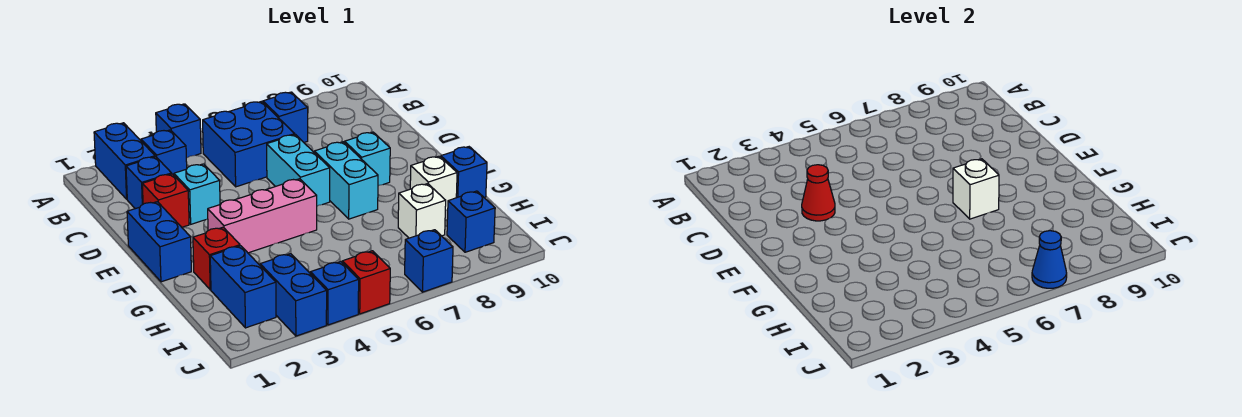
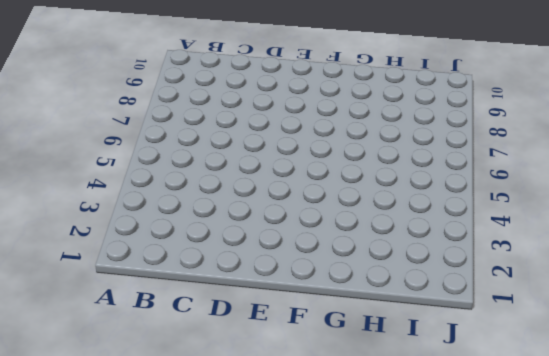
none -> blue brick A2:B2 level 1
none -> blue brick A4 level 1
none -> blue brick B3 level 1

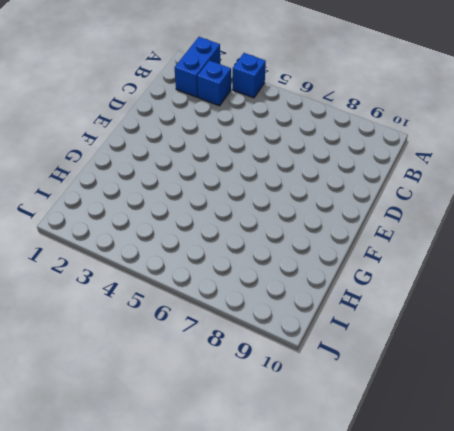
none -> blue brick B5:C6 level 1
none -> blue brick B7 level 1
none -> blue brick C2 level 1

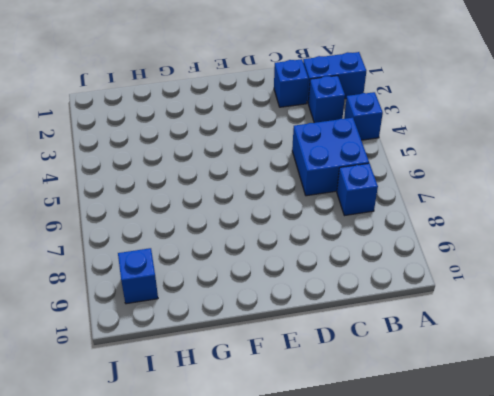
none -> red brick D2 level 1
none -> cyan brick D3 level 1
none -> cyan brick D6:E6 level 1

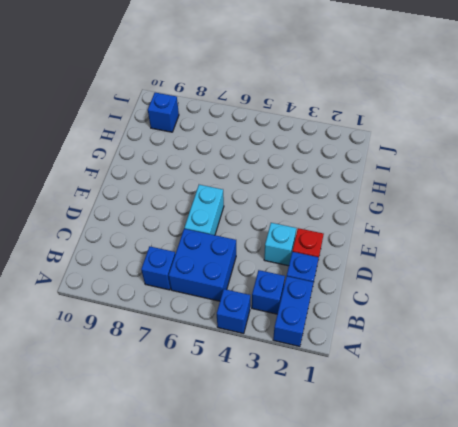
none -> blue brick E1:F1 level 1
none -> cyan brick E7:F7 level 1
none -> cyan brick E8 level 1

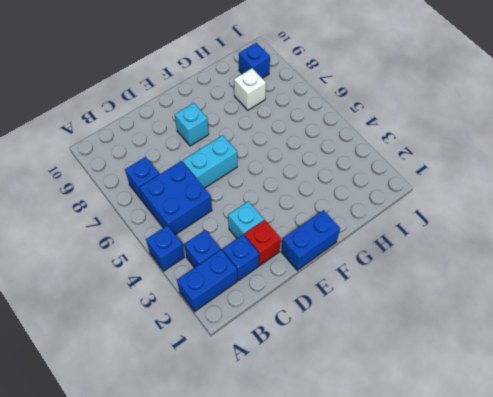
none -> cyan brick E7:F7 level 1
none -> pink brick F3:F5 level 1
none -> red brick G2 level 1

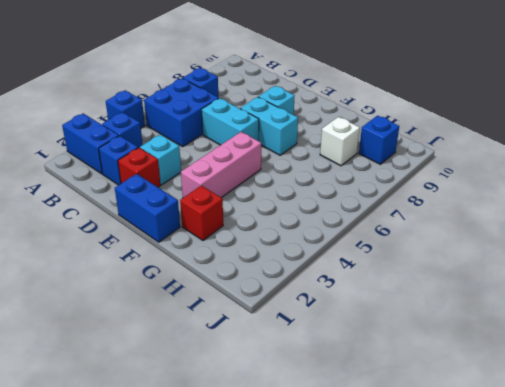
none -> white brick G9 level 1
none -> blue brick G10 level 1
none -> blue brick H2:I2 level 1

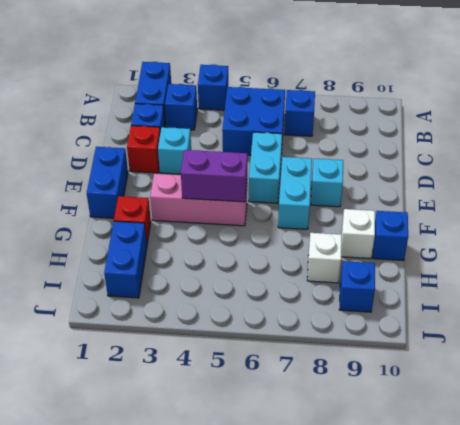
purple brick F4:F5 level 2 -> none
none -> blue brick I3:J3 level 1
none -> blue brick J4 level 1
none -> red brick J5 level 1

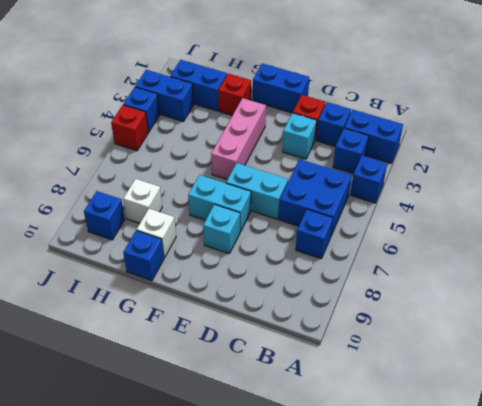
none -> blue brick J7 level 1
none -> red cone D3 level 2
none -> white brick F7 level 2

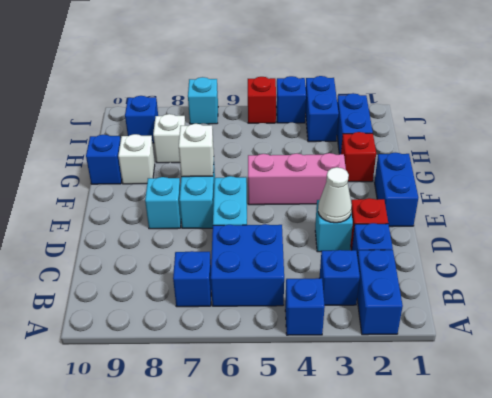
white cone D3 level 2 -> red cone D3 level 2
cyan brick J7 level 1 -> blue brick J7 level 1
none -> blue cone J7 level 2

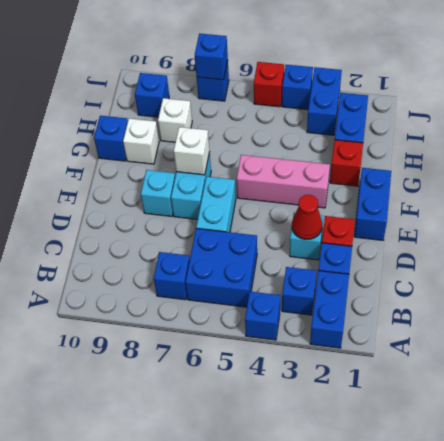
blue brick J7 level 2 -> blue cone J7 level 2

